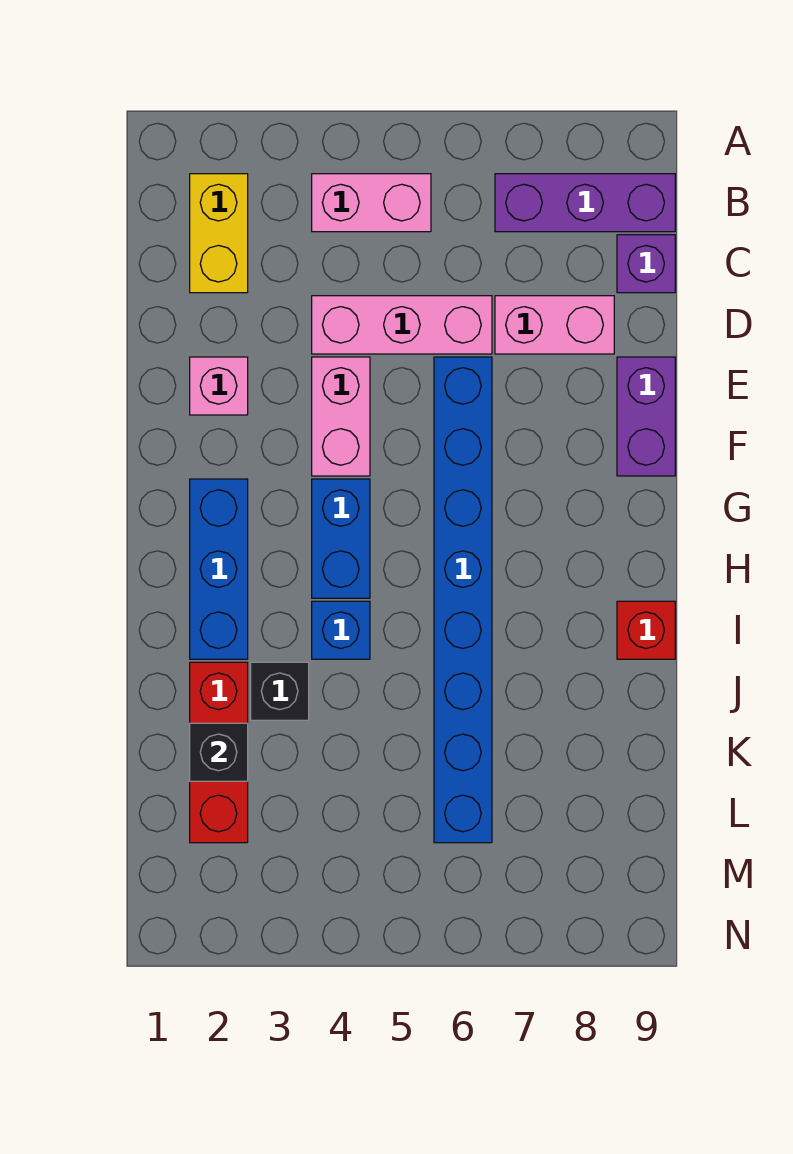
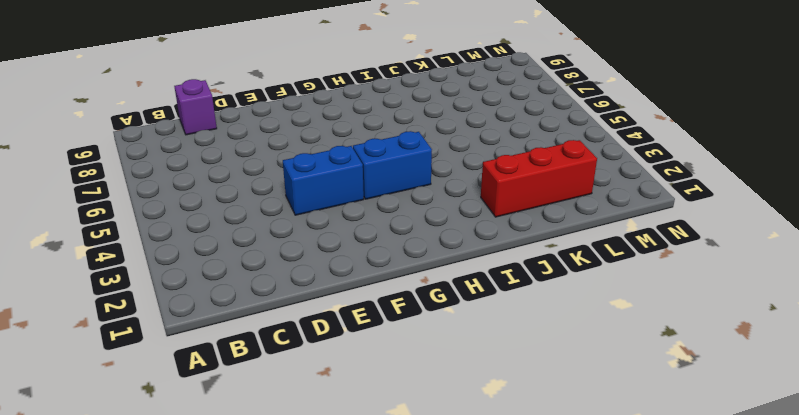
blue brick E4:F4 level 1 -> pink brick E4:F4 level 1
none -> yellow brick B2:C2 level 1
none -> pink brick B4:B5 level 1
none -> purple brick B7:B9 level 1

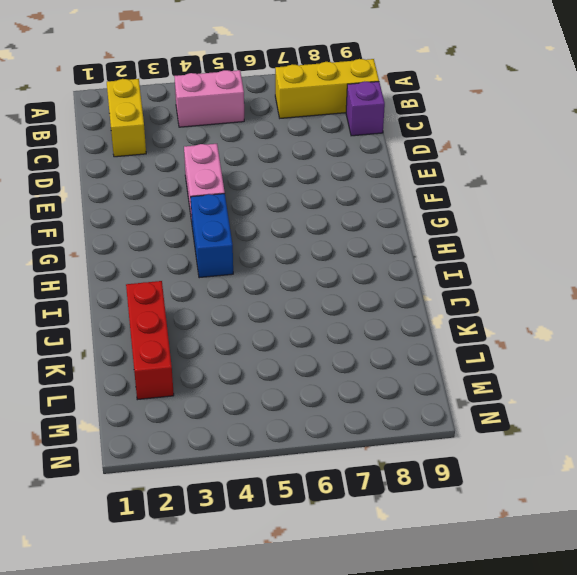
yellow brick B7:B9 level 1 -> purple brick B7:B9 level 1
none -> pink brick D4:D6 level 1
none -> pink brick D7:D8 level 1
none -> pink brick E2 level 1

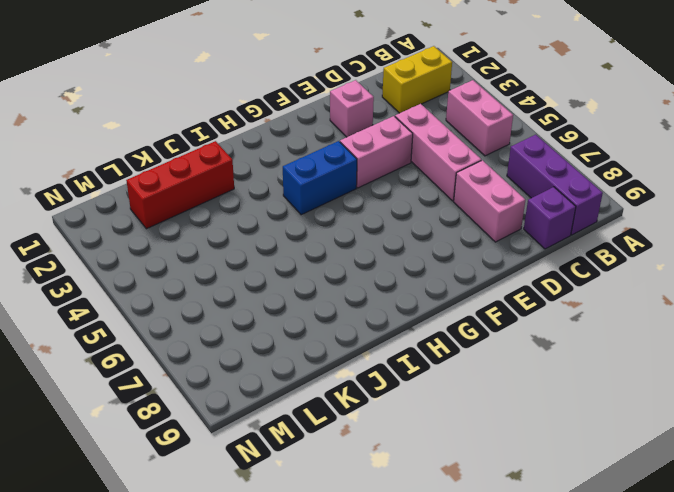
none -> blue brick E6:L6 level 1
none -> purple brick E9:F9 level 1
none -> blue brick G2:I2 level 1

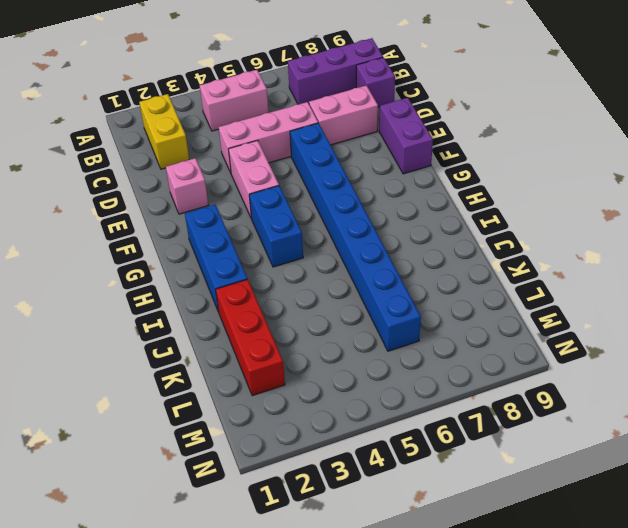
none -> blue brick I4 level 1
none -> red brick I9 level 1
none -> black brick J3 level 1

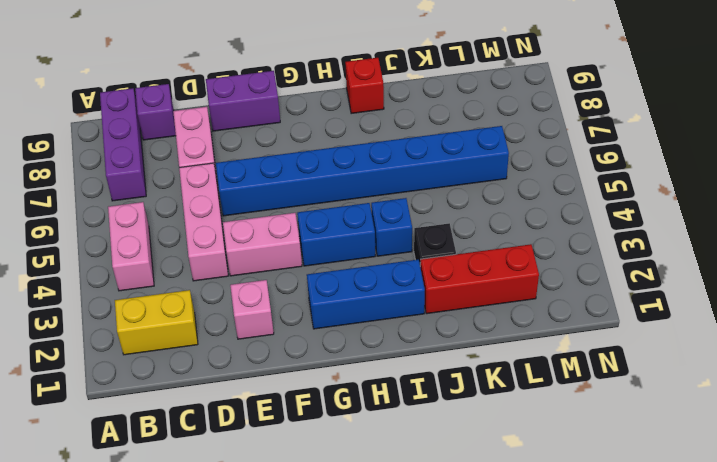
none -> black brick K2 level 2

